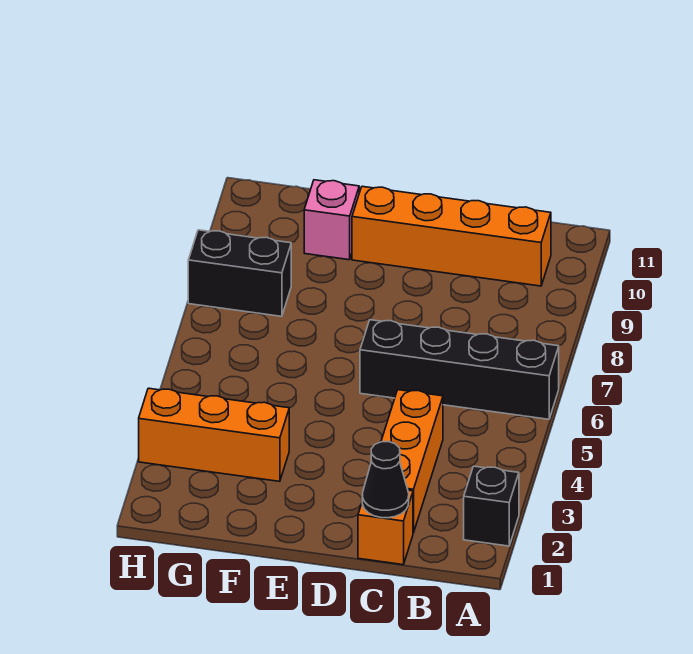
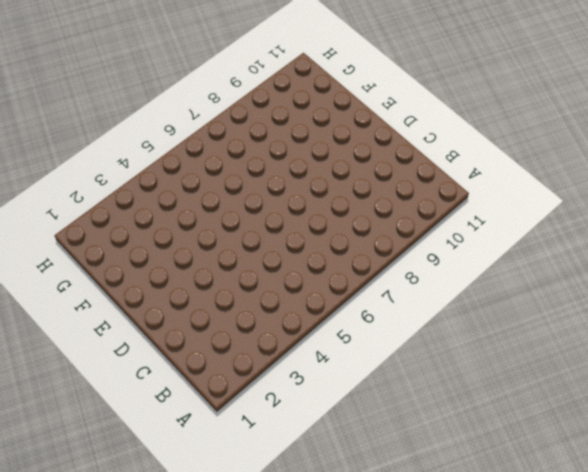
none -> black brick A2 level 1
none -> black brick A6:D6 level 1

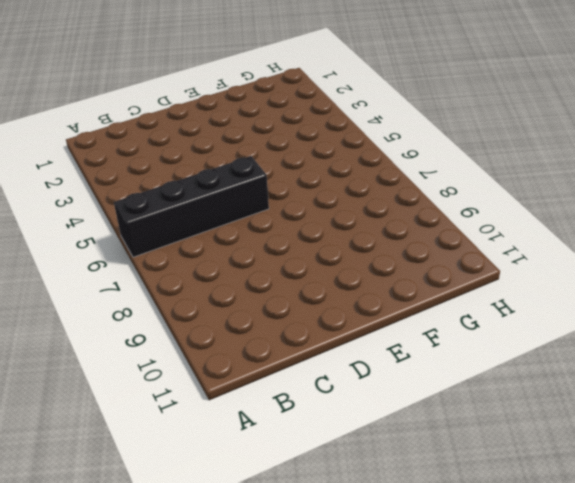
none -> black brick A2 level 1
none -> orange brick B10:E10 level 1

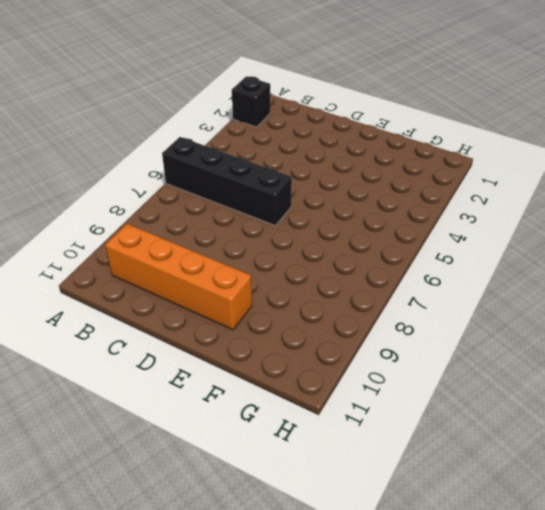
none -> orange brick C1 level 1
none -> orange brick C2:C4 level 1

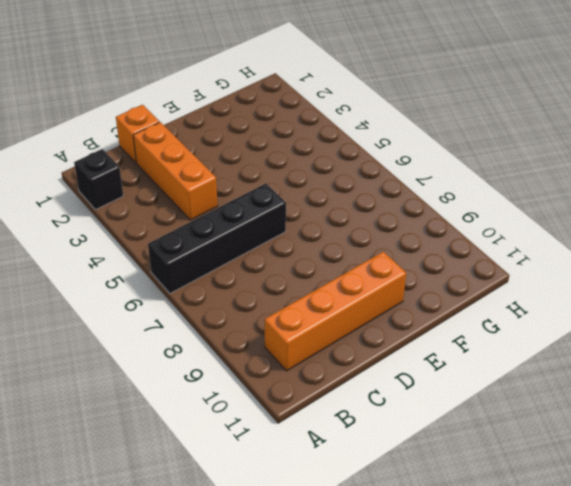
none -> orange brick F3:H3 level 1
none -> pink brick F10 level 1

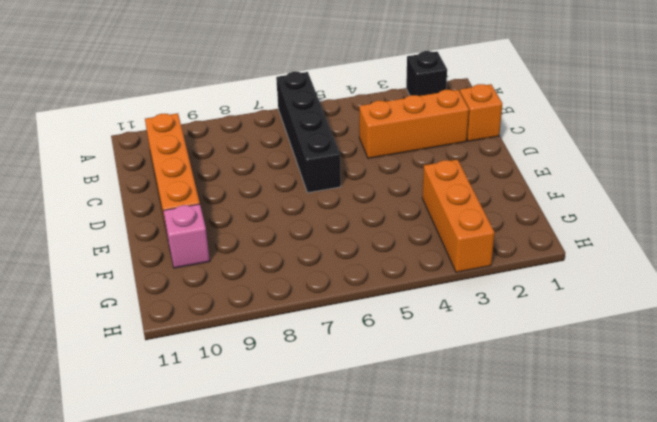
none -> black brick G8:H8 level 1
none -> black cone C1 level 2

